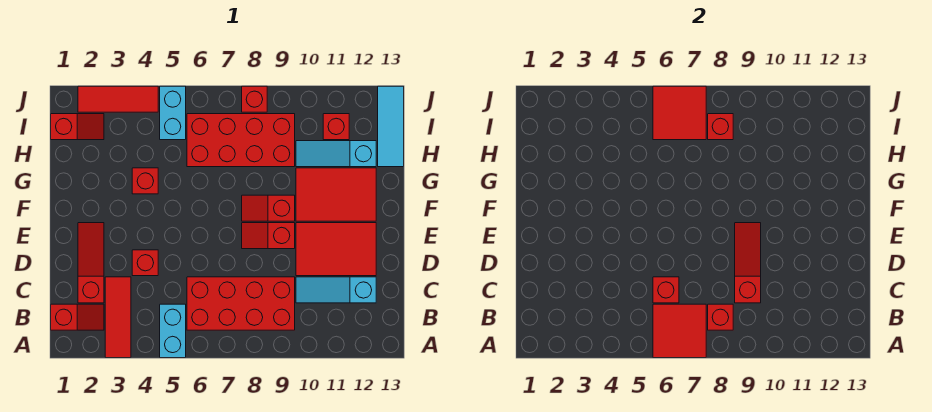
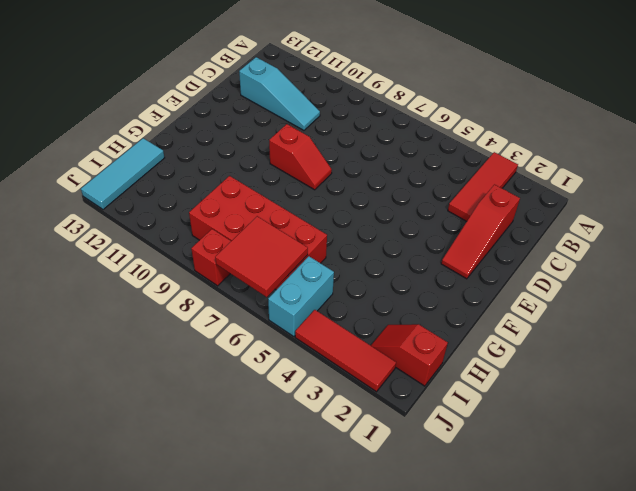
none -> cyan brick A5:B5 level 1
none -> red slope B1:B2 level 1 top 1
none -> red brick B6:C9 level 1

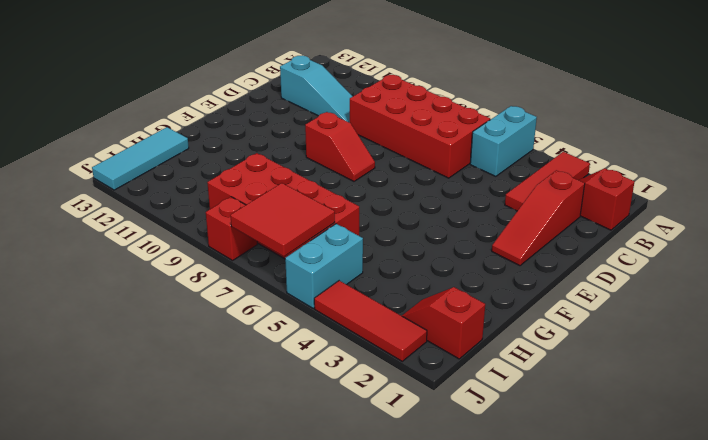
none -> red brick D4 level 1
none -> red tile D10:E12 level 1
none -> red slope F8:F9 level 1 top 9

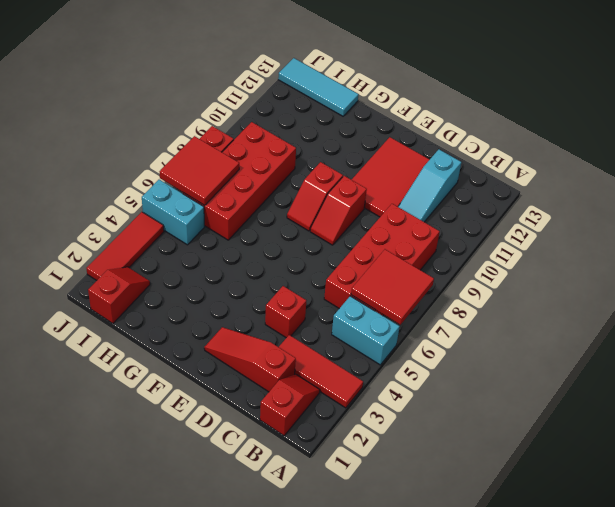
none -> red tile F10:G12 level 1
none -> red brick G4 level 1
none -> cyan slope H10:H12 level 1 top 12

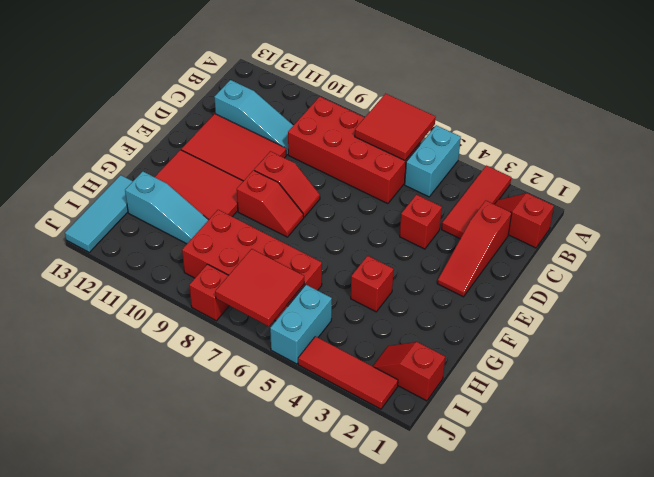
none -> red brick I11 level 1
none -> red brick B8 level 2
none -> red brick C6 level 2

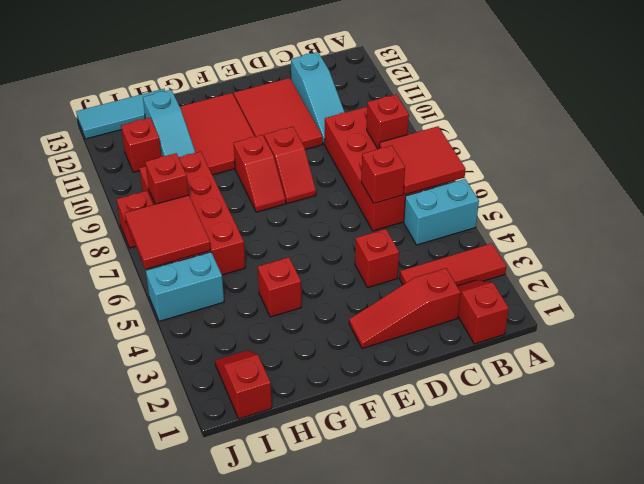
none -> red tile J2:J4 level 1
none -> red slope C9:E9 level 2 top C

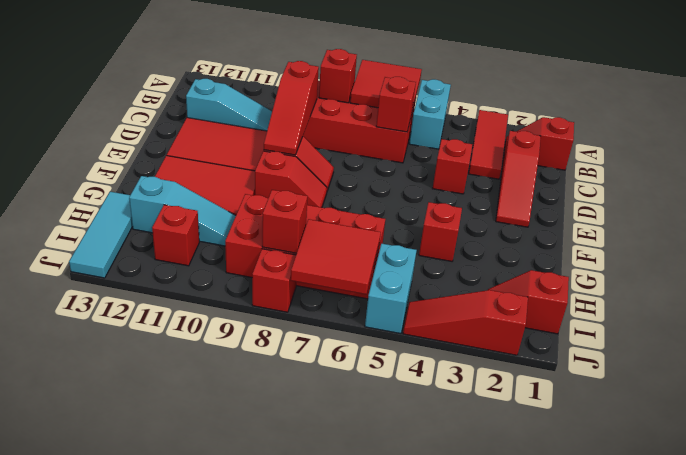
red slope J2:J4 level 1 top 2 -> red tile J2:J4 level 1

